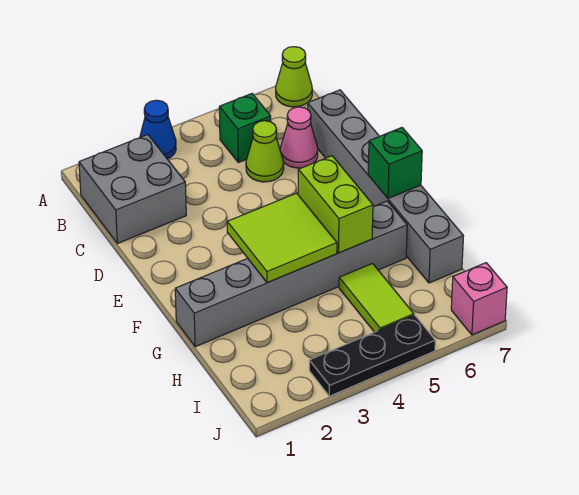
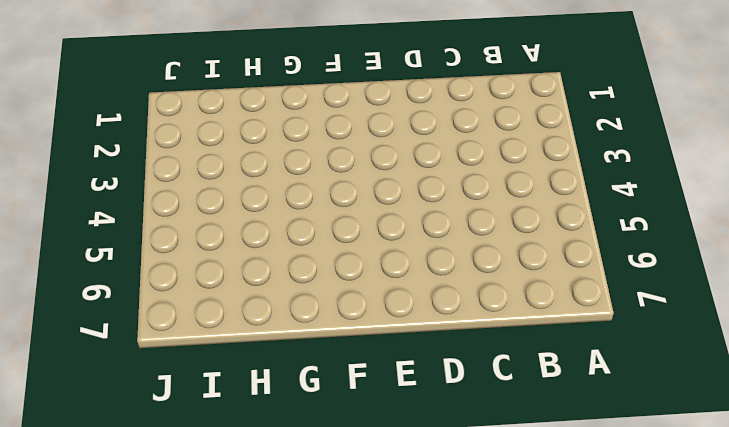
none -> blue cone A3 level 1
none -> lime cone A7 level 1
none -> grey brick B1:C2 level 1

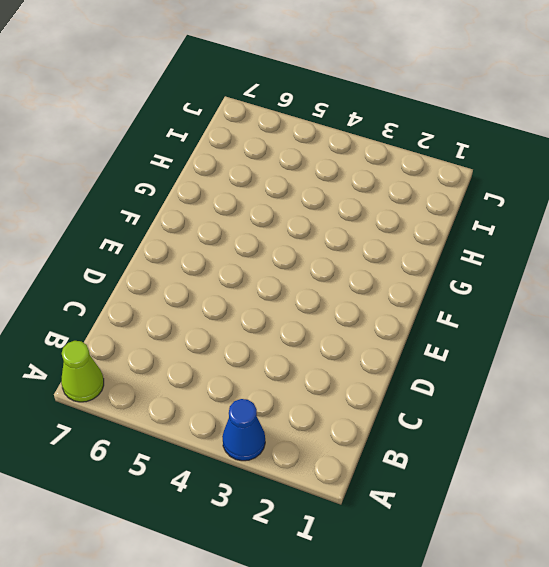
none -> grey brick B1:C2 level 1
none -> green brick B5 level 1
none -> lime cone C5 level 1

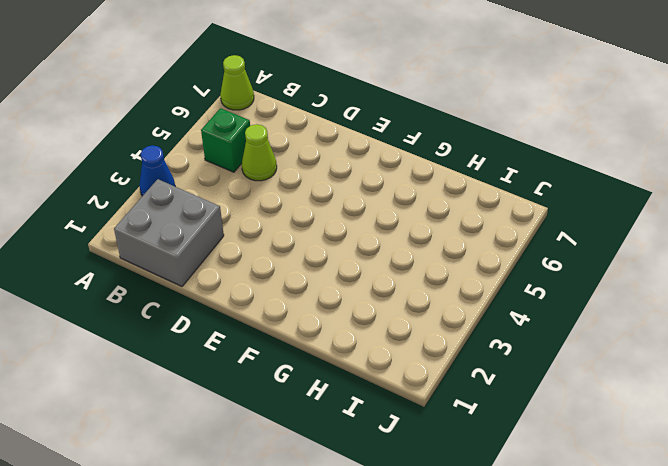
none -> pink cone C6 level 1
none -> grey brick C7:H7 level 1
none -> grey brick G1:G6 level 1

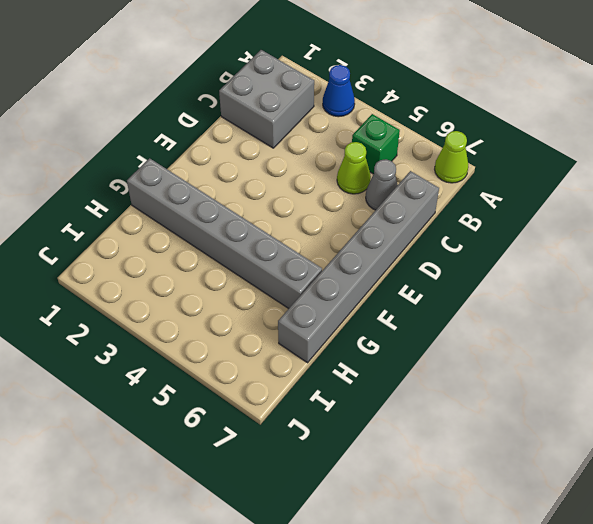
grey cone C6 level 1 -> pink cone C6 level 1
none -> lime tile H5:I5 level 1
none -> black plate J3:J5 level 1
none -> pink brick J7 level 1

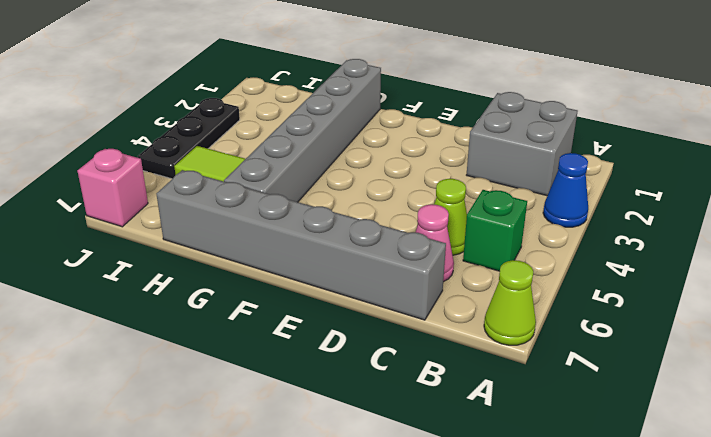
none -> lime tile F3:G4 level 2
none -> lime brick F5:G5 level 2
none -> green brick F7 level 2

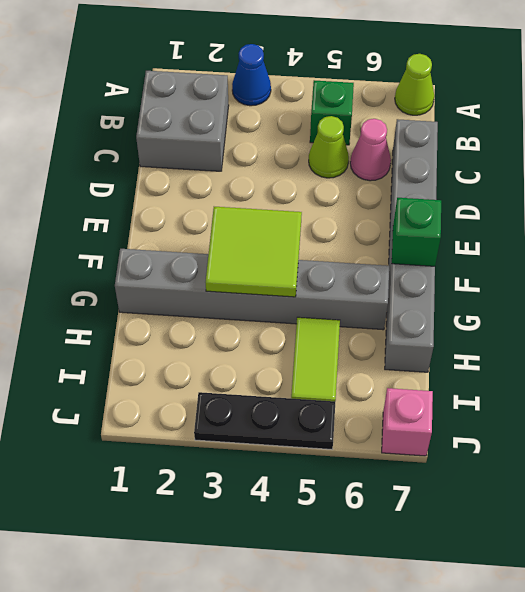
none -> lime brick F5:G5 level 2

